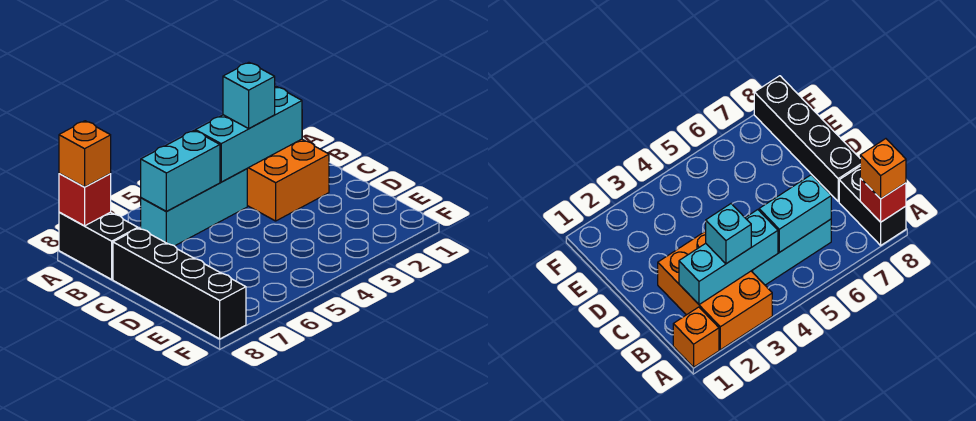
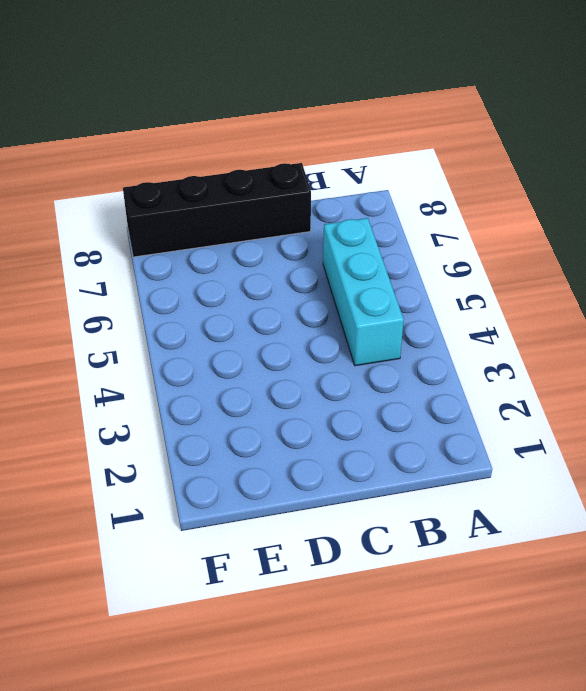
none -> orange brick A1 level 1
none -> orange brick A2:C3 level 1

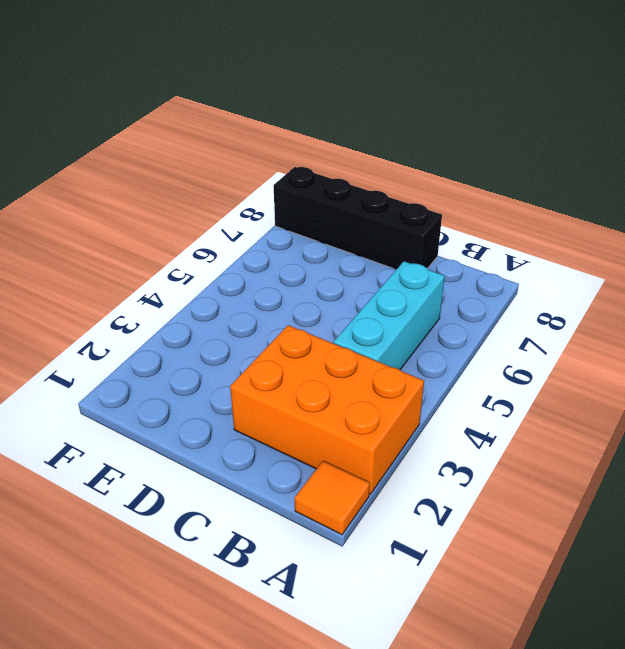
orange tile A1 level 1 -> orange brick A1 level 1
none -> black brick A8:B8 level 1
none -> red brick A8 level 2

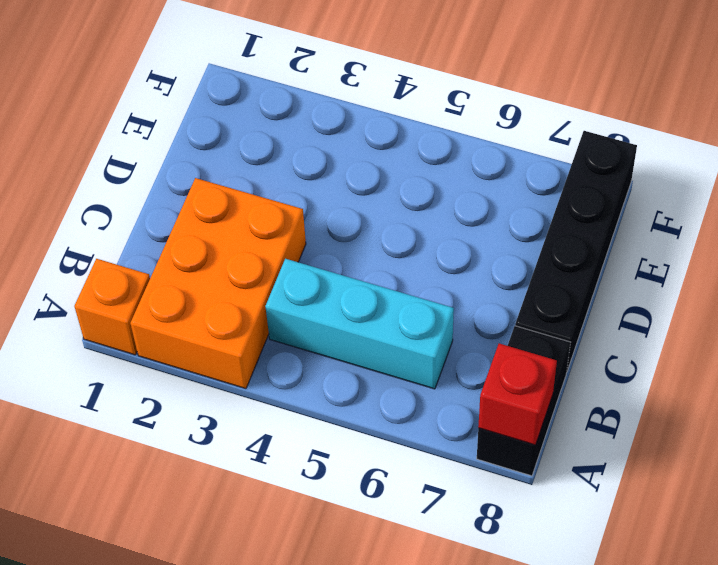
none -> cyan brick B2:B4 level 2
none -> cyan brick B5:B6 level 2

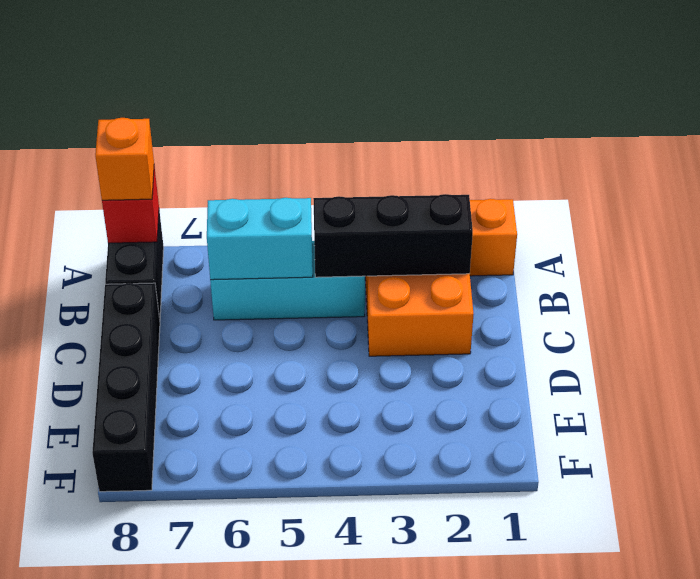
black brick B2:B4 level 2 -> cyan brick B2:B4 level 2
none -> cyan brick B3 level 3

